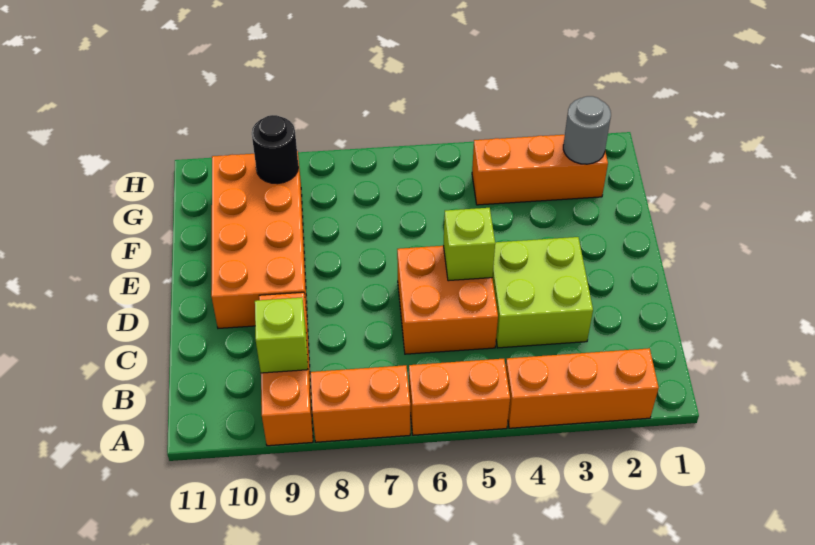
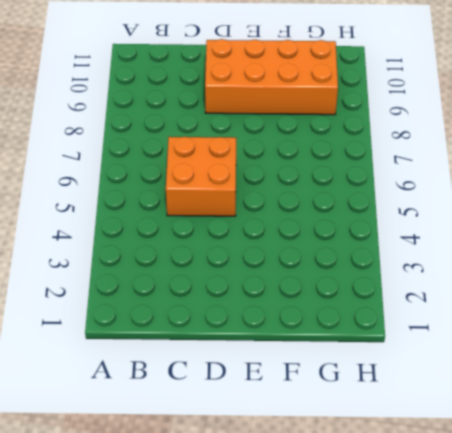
none -> orange brick A2:A4 level 1
none -> orange brick A5:A6 level 1
none -> orange brick A7:A8 level 1

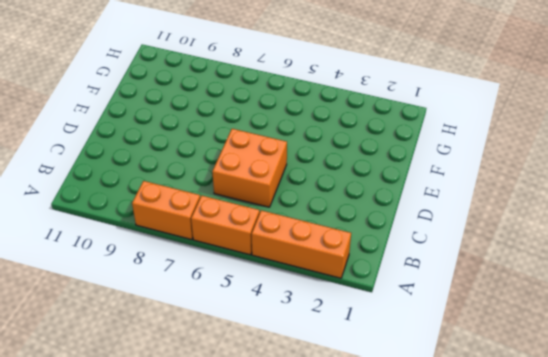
none -> orange brick A9:C9 level 1
none -> lime brick C3:D4 level 1
none -> orange brick D9:G10 level 1

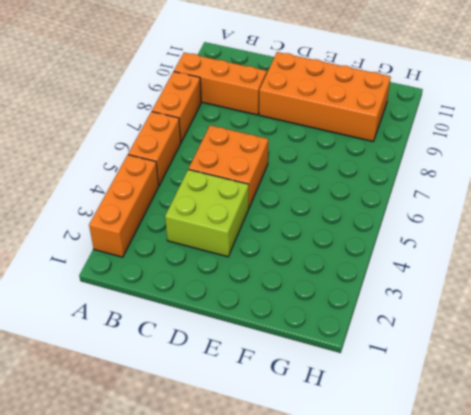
none -> orange brick G2:G4 level 1
none -> lime brick B9 level 2
none -> lime brick D5 level 2

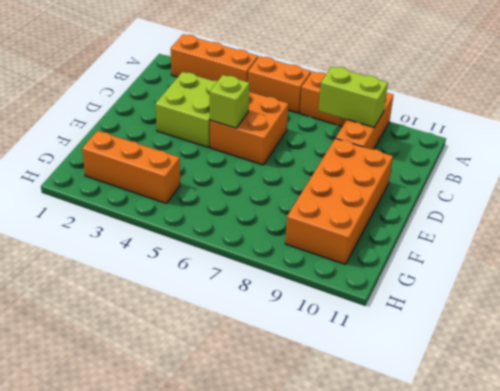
lime brick B8:B9 level 2 -> lime brick B9 level 2
none -> grey round brick G2 level 2
none -> black round brick G9 level 2

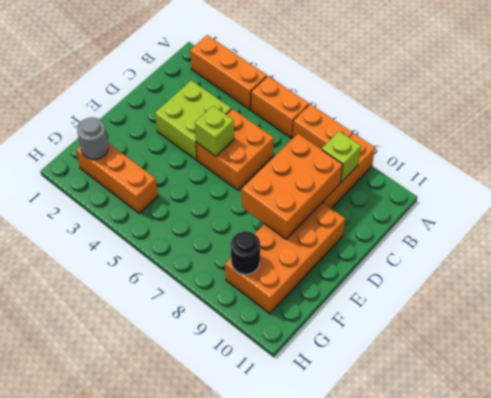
orange brick C8:E9 level 2 -> none

